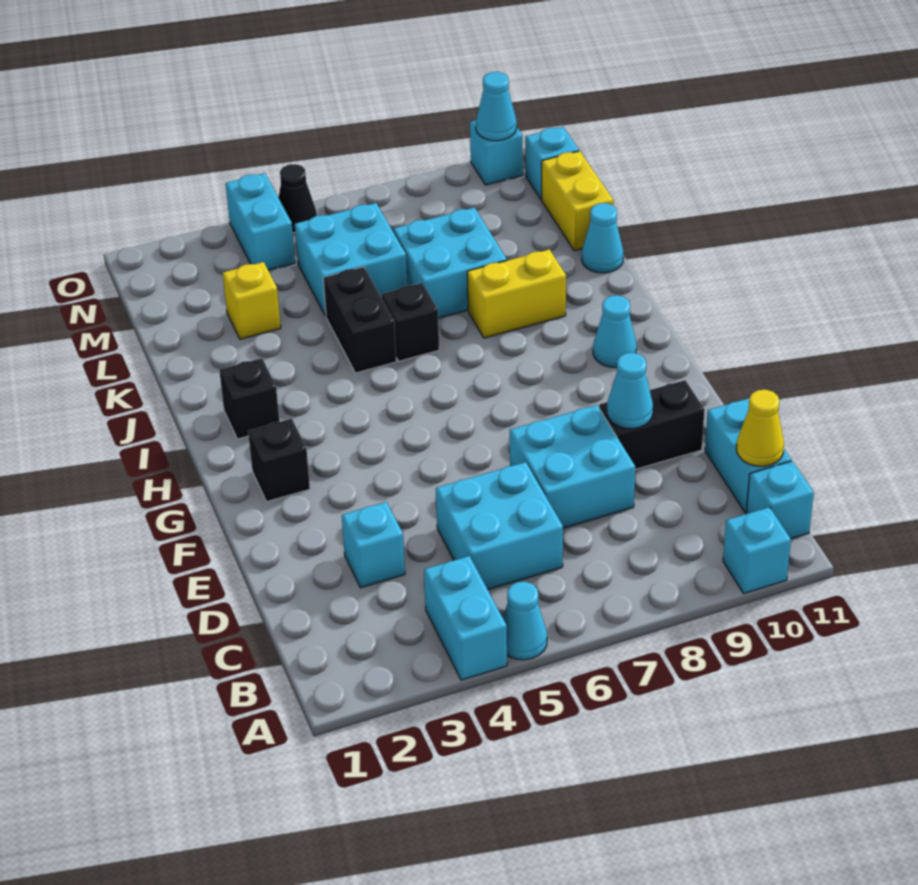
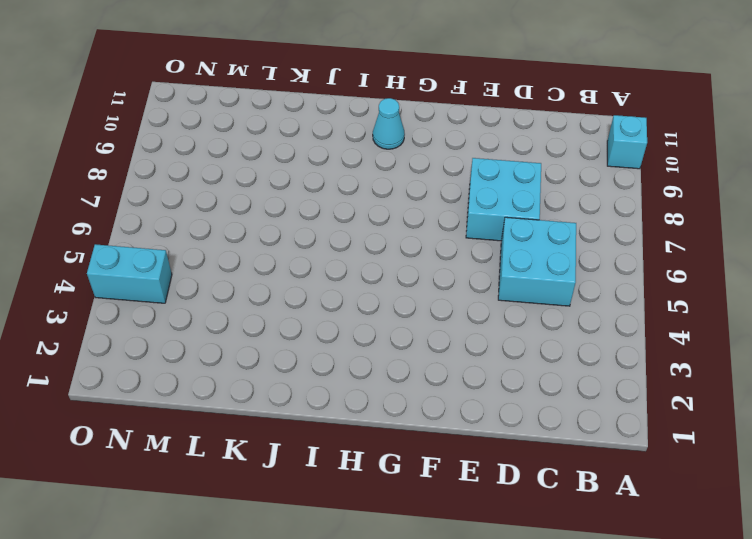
none -> cyan brick A4:B4 level 1
none -> cyan cone A5 level 1
none -> cyan brick B11 level 1

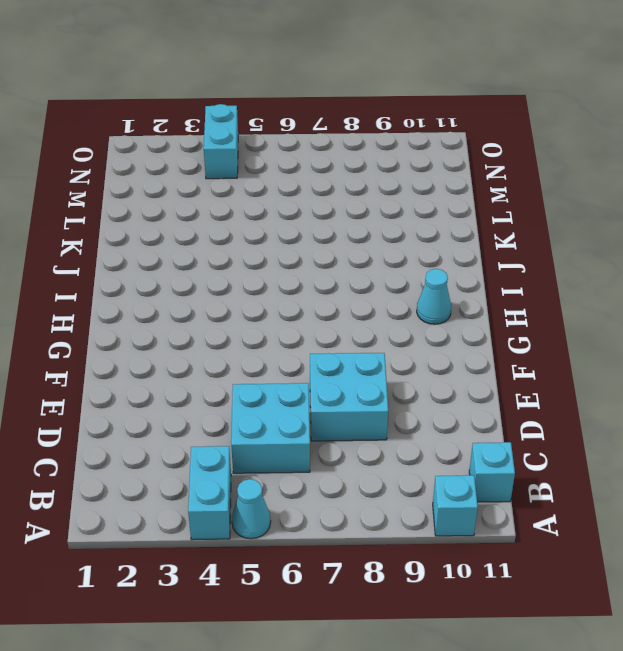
none -> cyan brick C11:D11 level 1
none -> cyan brick D3 level 1
none -> black brick E9:E10 level 1

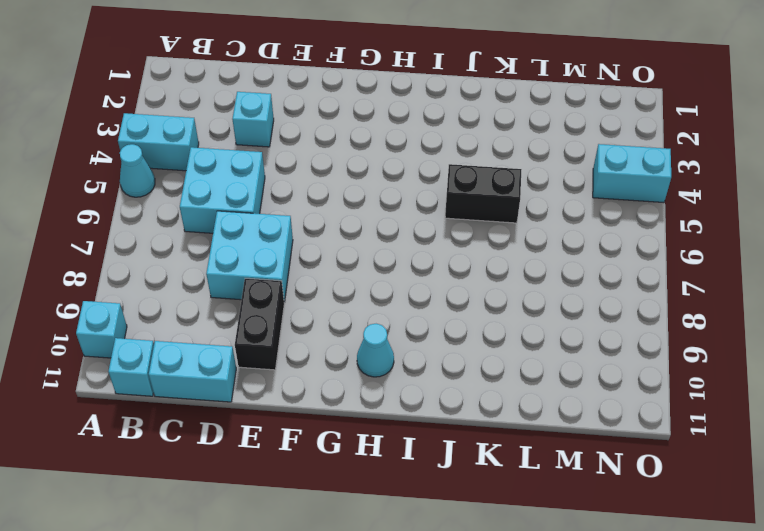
none -> black brick G2 level 1
none -> black brick I2 level 1
none -> black brick J6 level 1

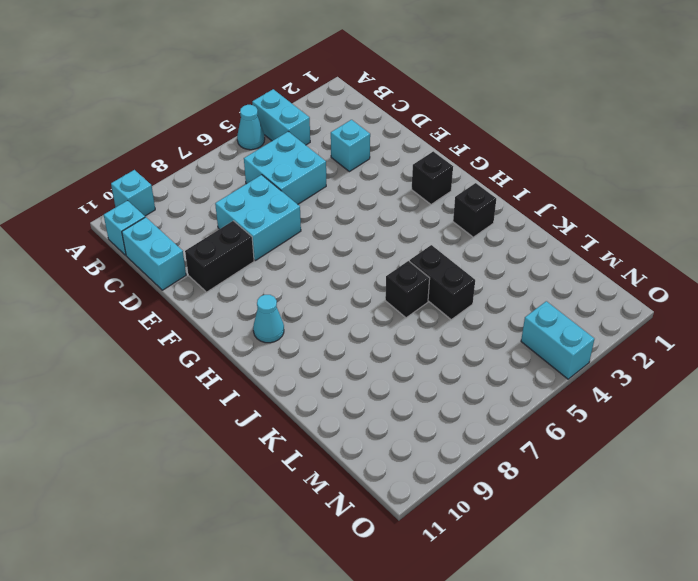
none -> yellow brick J8:J9 level 1
none -> cyan brick K7:L8 level 1
none -> cyan cone K11 level 1

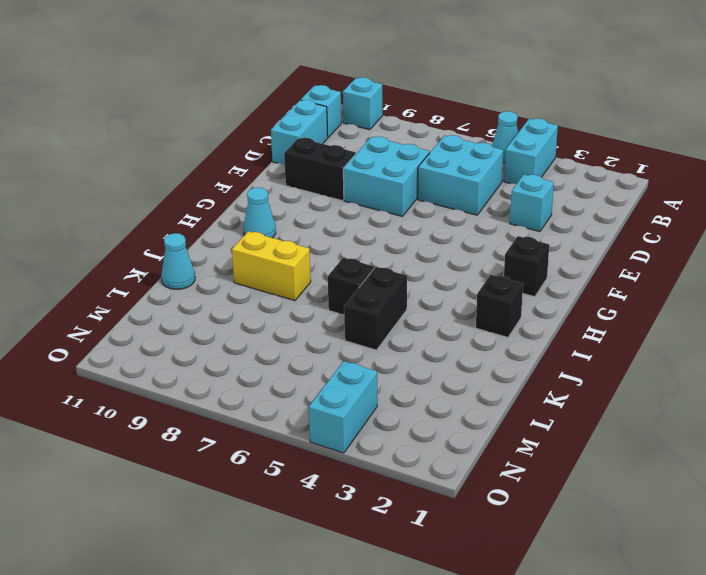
none -> cyan brick K7:L8 level 1
none -> yellow brick L3 level 1
none -> cyan brick L5:M6 level 1

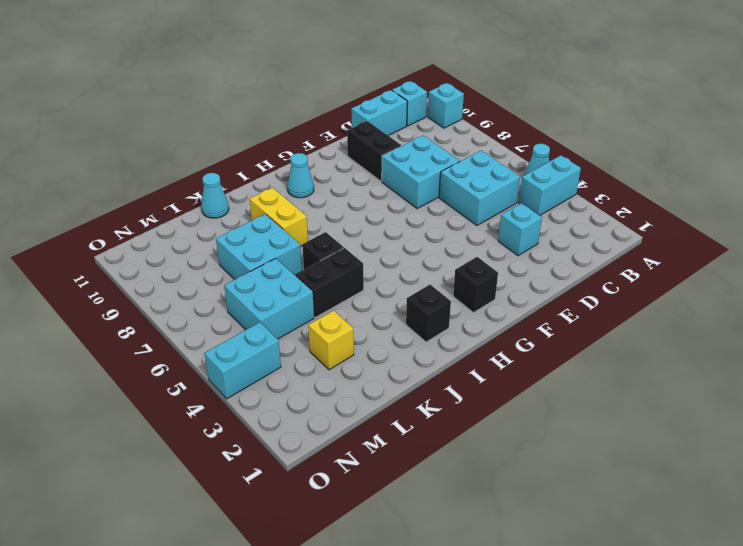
none -> yellow brick L11:M11 level 1
none -> cyan brick N11 level 1
none -> black cone O5 level 1

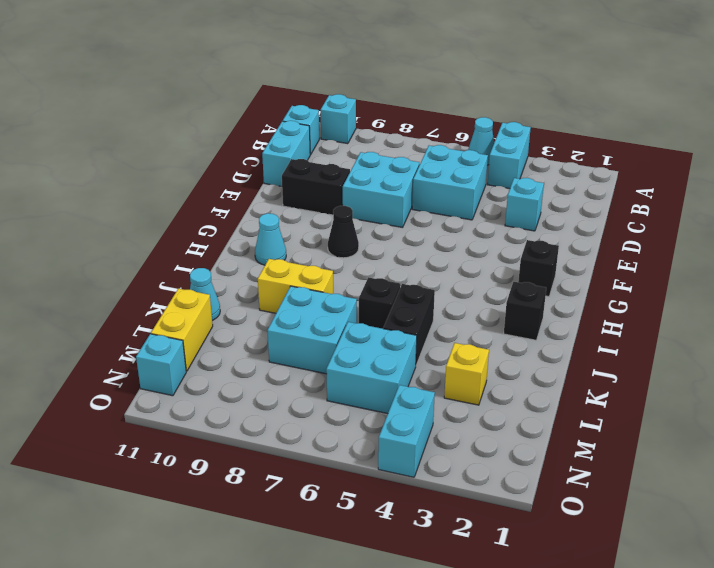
black cone G8 level 1 -> black cone O5 level 1
none -> cyan brick O10 level 1
none -> yellow cone C11 level 2
none -> cyan cone E9 level 2

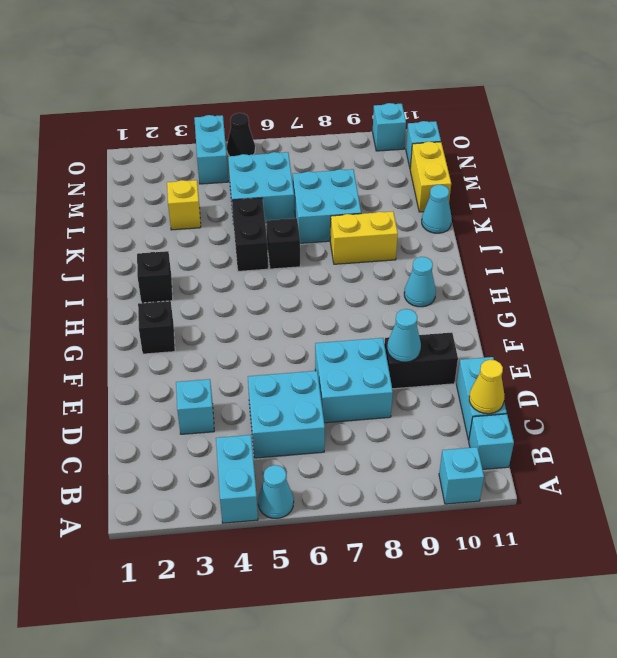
none -> cyan cone O10 level 2

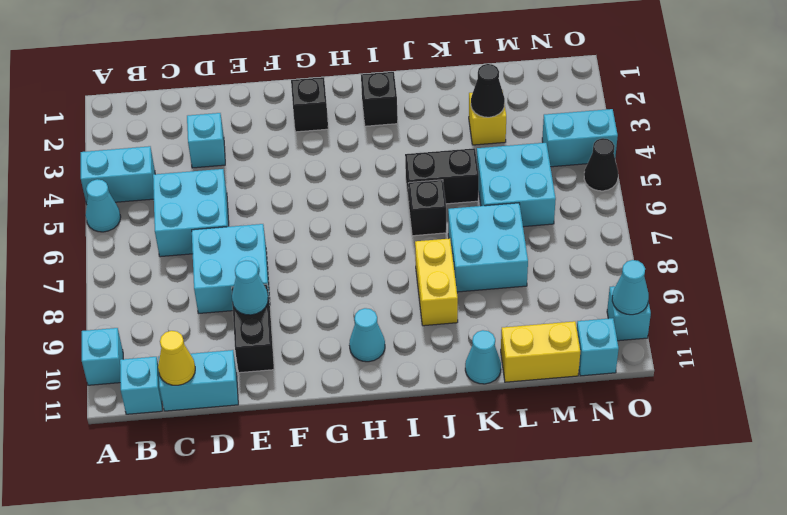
black cone L3 level 2 -> none

